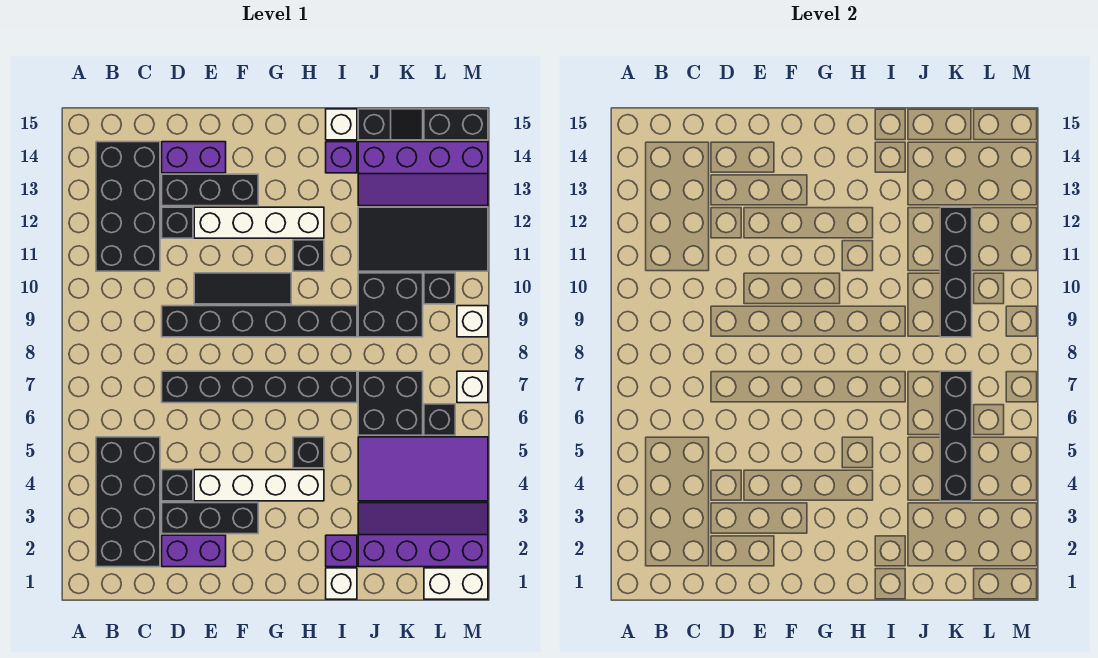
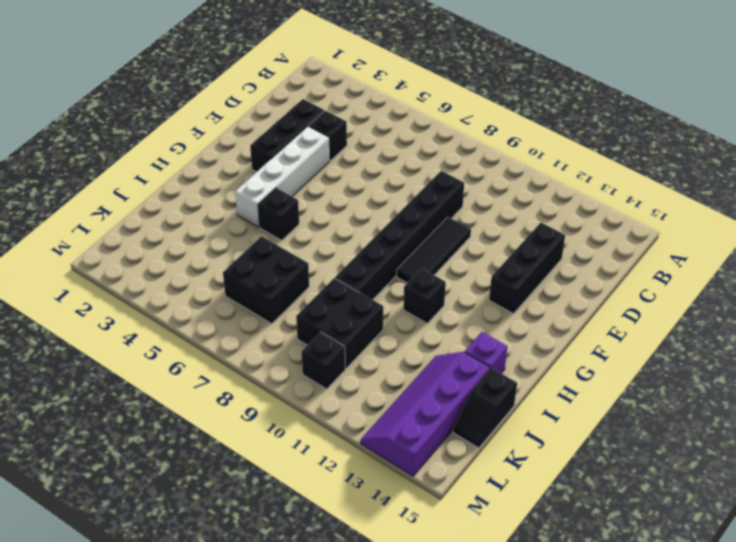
none -> black brick B2:C5 level 1
none -> black brick B11:C14 level 1
none -> purple brick D2:E2 level 1
none -> black brick D7:I7 level 1

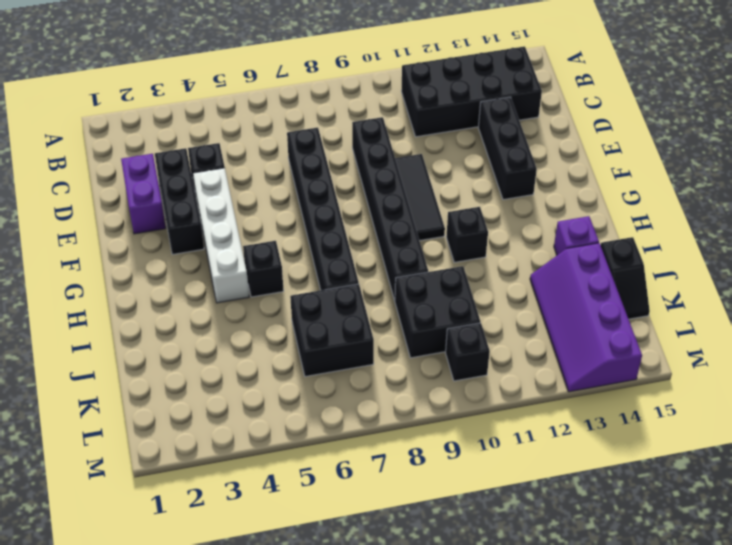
none -> black brick B2:C5 level 1
none -> black brick D12 level 1
none -> purple brick D14:E14 level 1
none -> white brick E12:H12 level 1

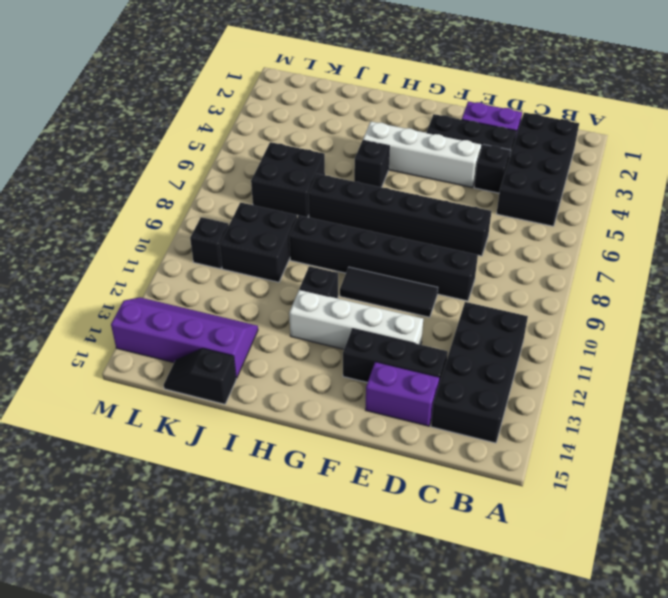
none -> black brick D12 level 1
none -> white brick I1 level 1
none -> purple brick I2 level 1
none -> purple brick I14 level 1

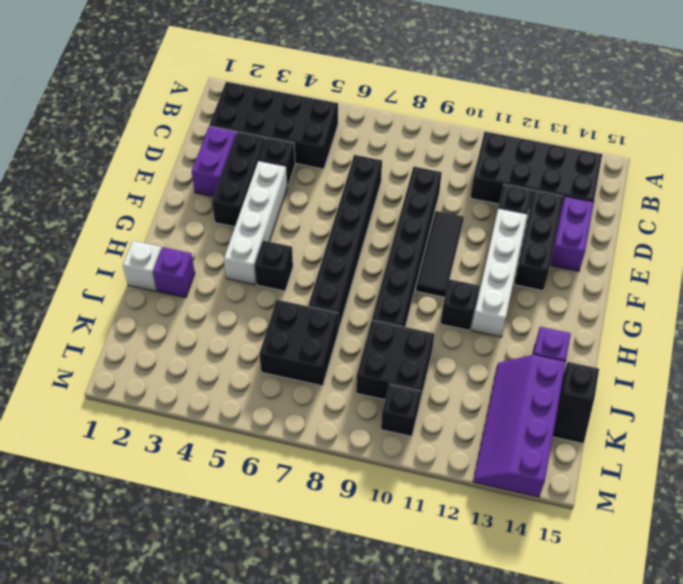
none -> white brick I15 level 1
none -> purple slope J2:M3 level 1 top 2
none -> purple tile J4:M5 level 1
none -> black tile J11:M12 level 1

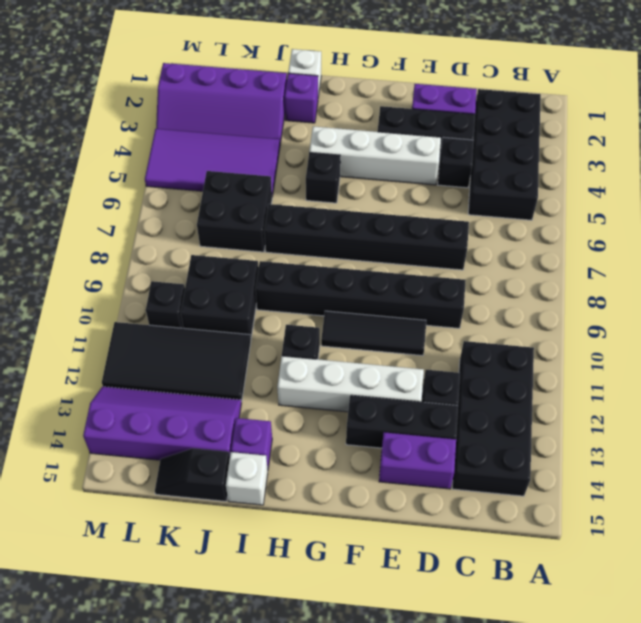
none -> white brick L1:M1 level 1
none -> black brick L6 level 1
none -> black brick L15:M15 level 1
none -> white brick M7 level 1

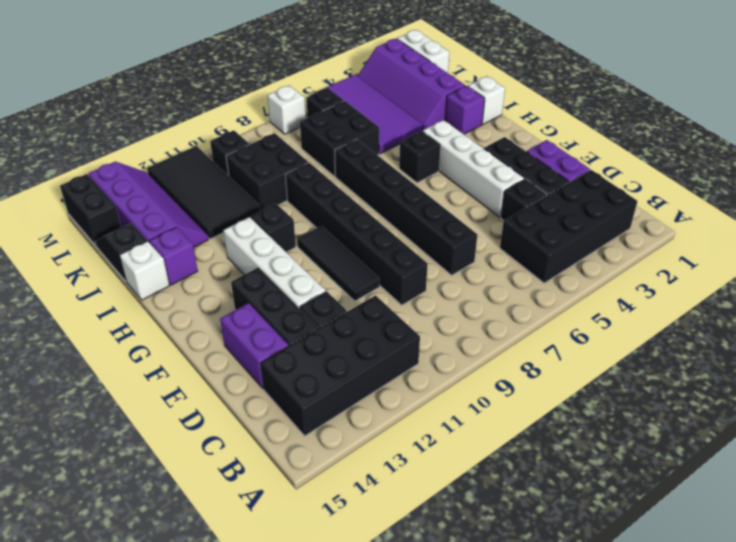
none -> white brick M9 level 1
none -> black brick K4:K7 level 2
none -> black brick K9:K12 level 2

